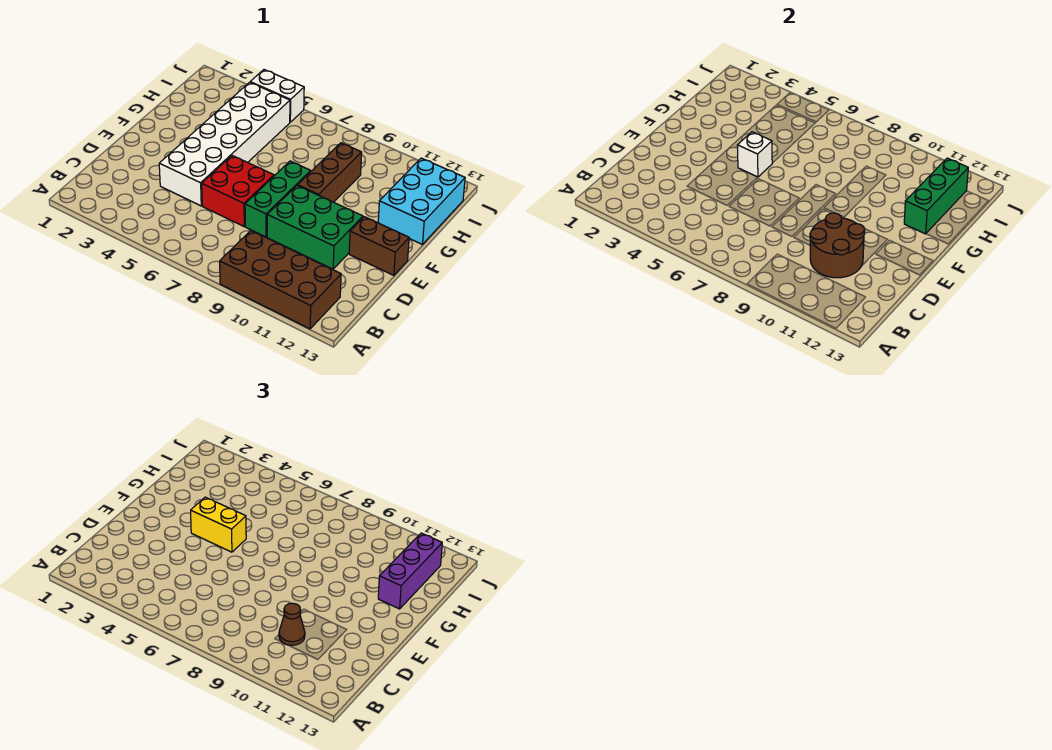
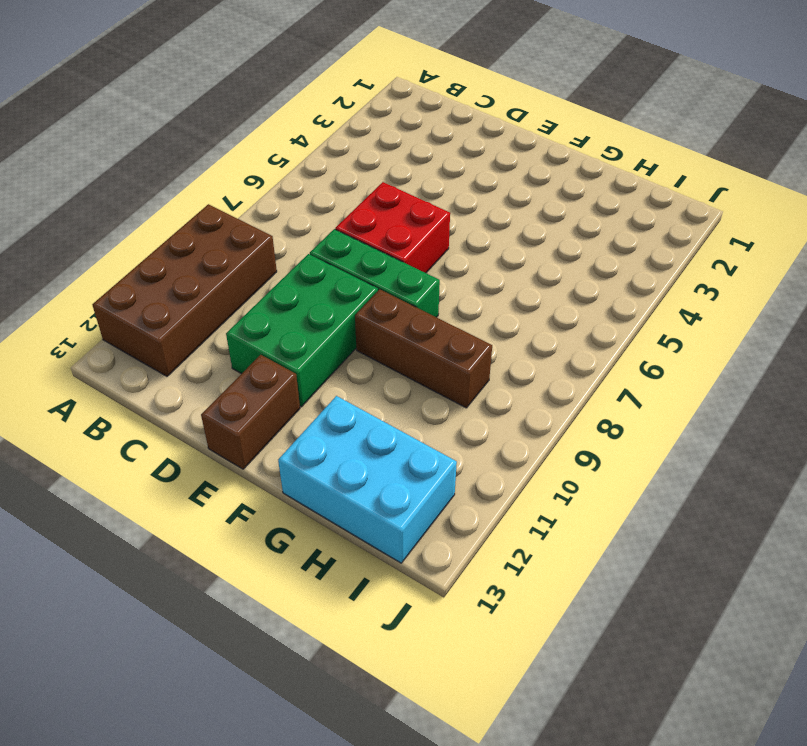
none -> white brick D4:I5 level 1
none -> white brick J4:J5 level 1
none -> brown round brick C10:D11 level 2

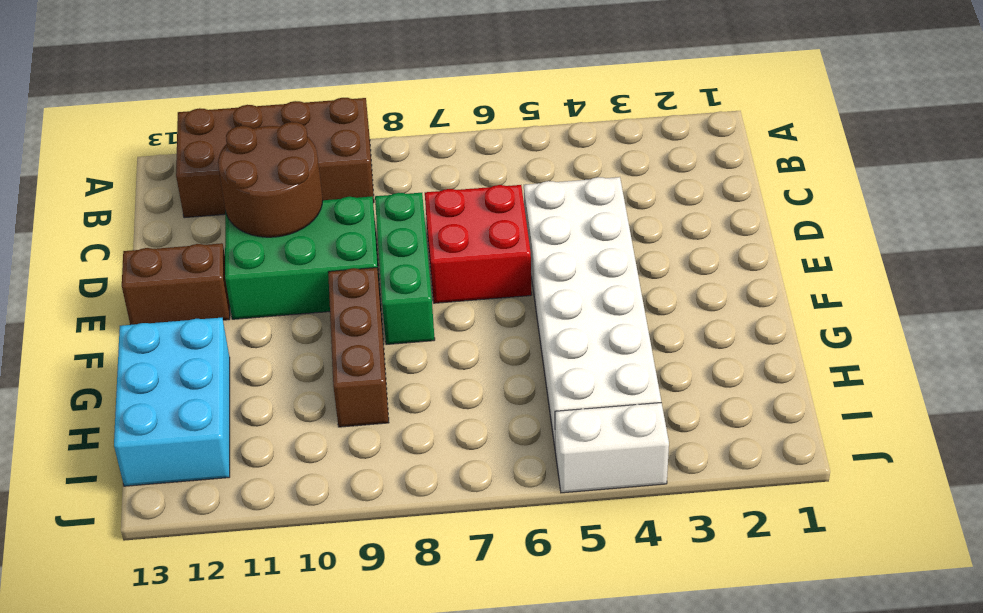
none -> white brick F5 level 2
none -> green brick G12:I12 level 2
none -> brown cone C10 level 3

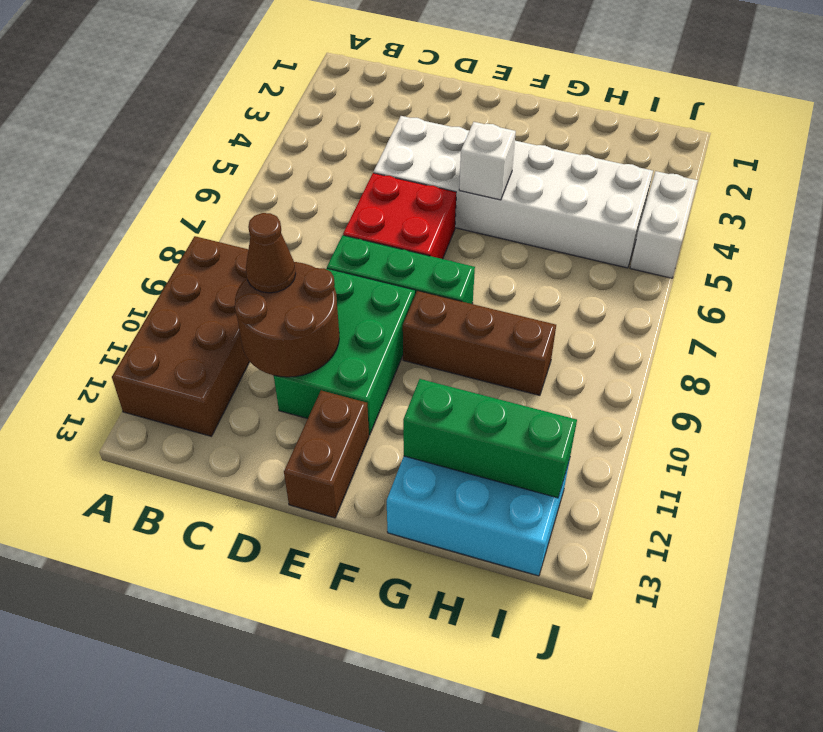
none -> yellow brick F4:F5 level 3
none -> purple brick G12:I12 level 3

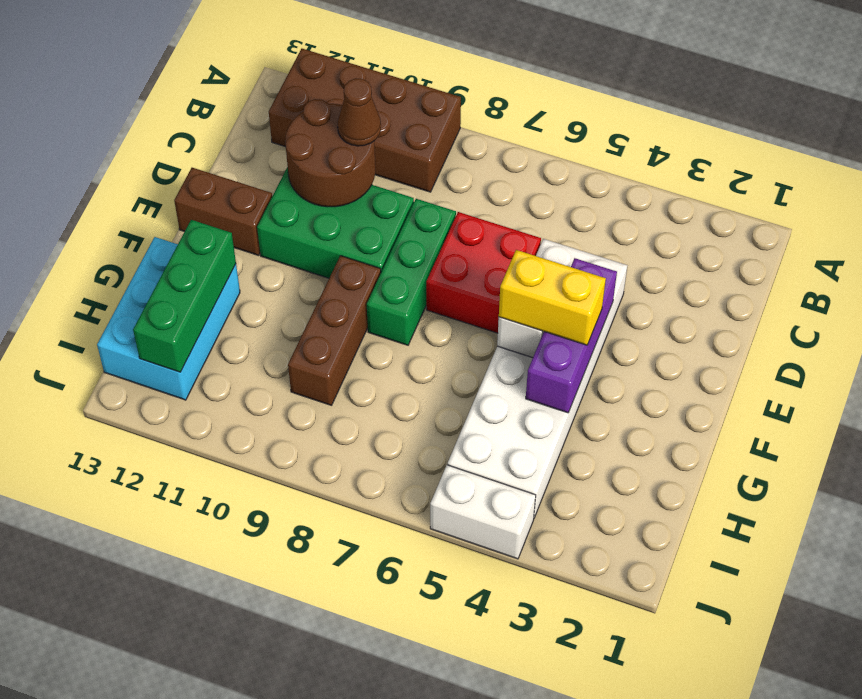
purple brick E4:G4 level 2 -> purple brick G12:I12 level 3

